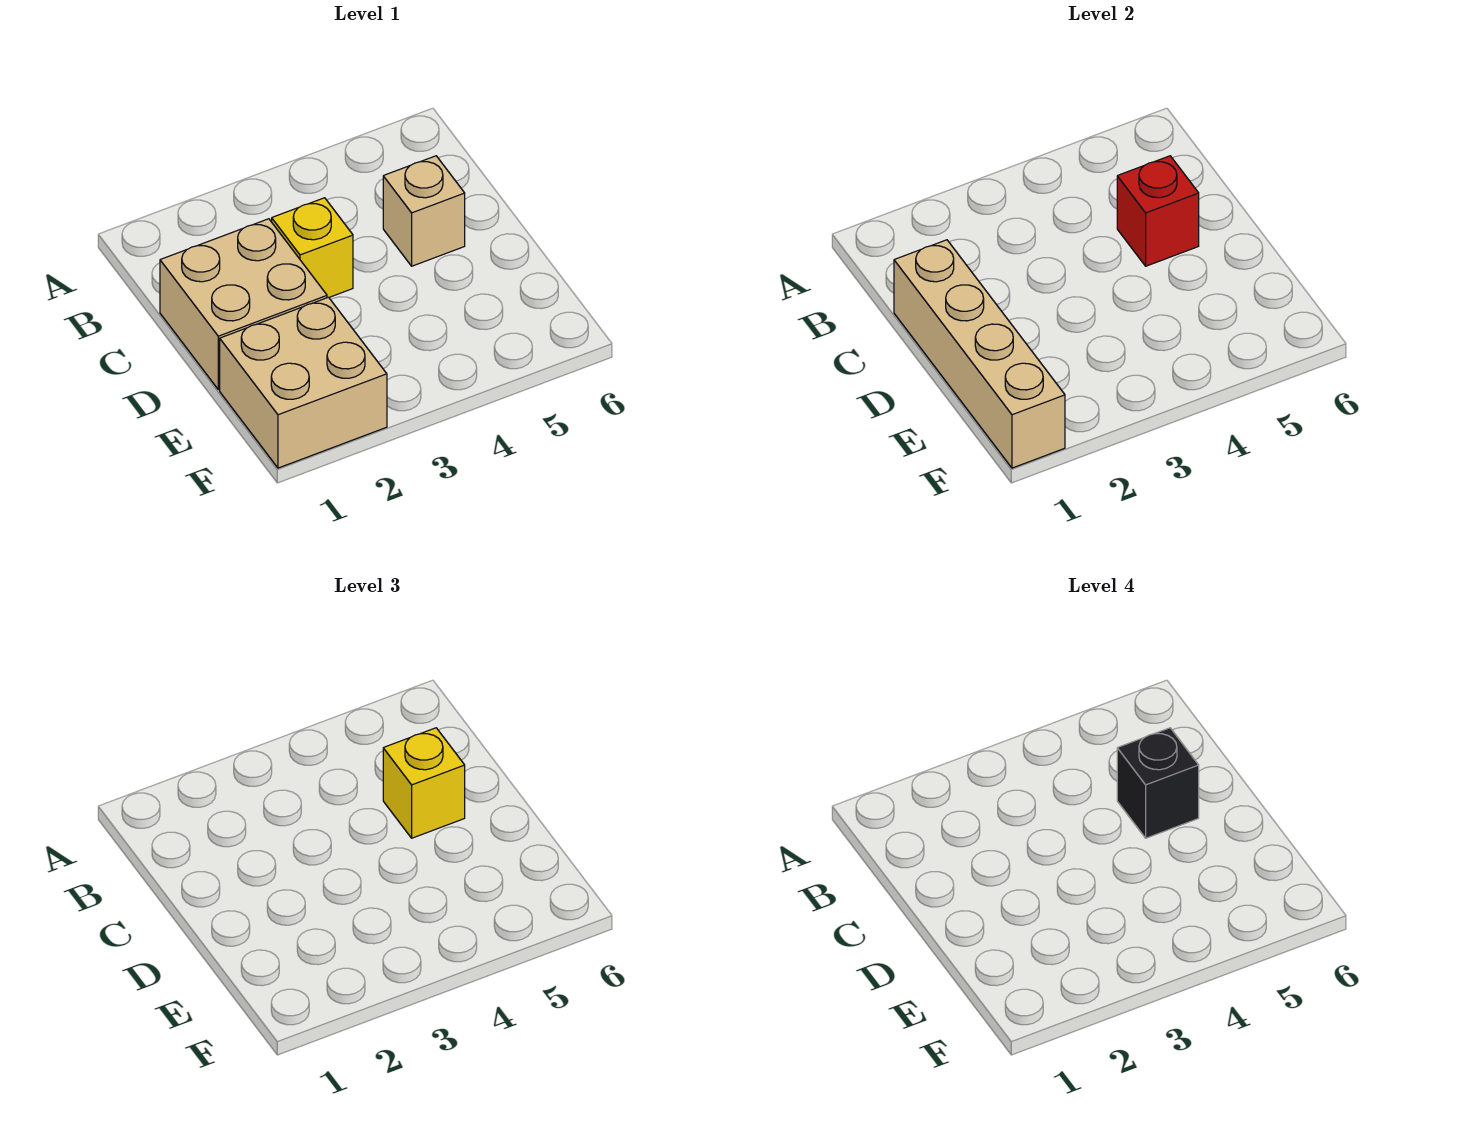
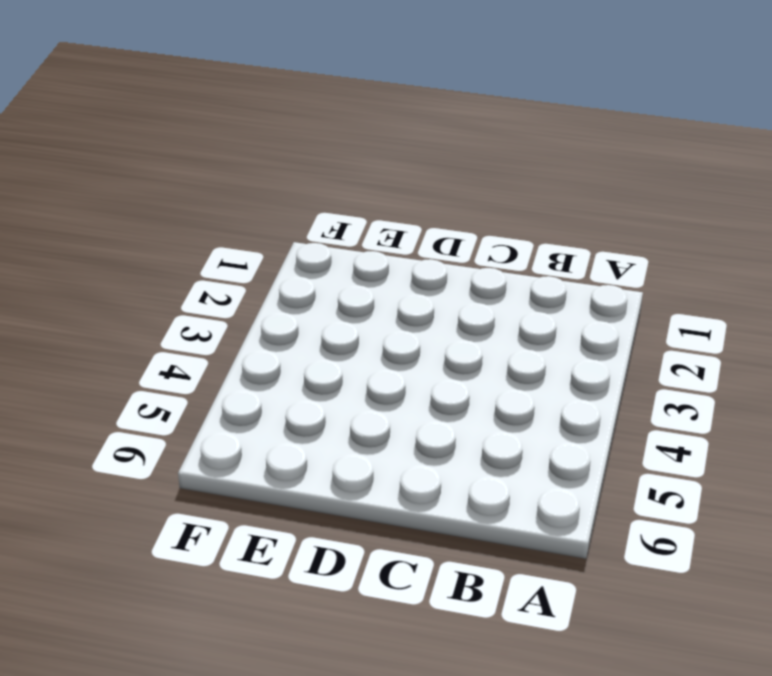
none -> tan brick C1:D2 level 1
none -> yellow brick C3 level 1

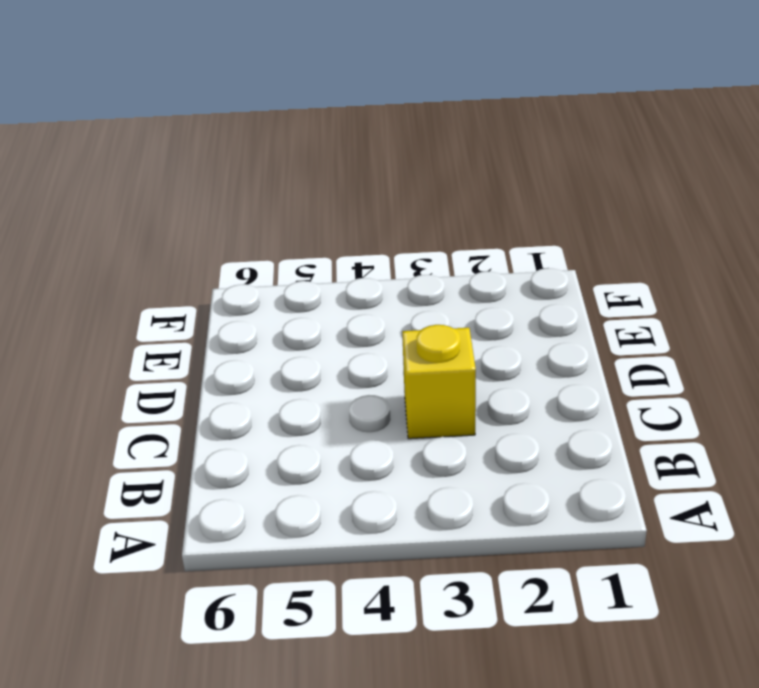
none -> tan brick C1:D2 level 1
none -> tan brick C5 level 1

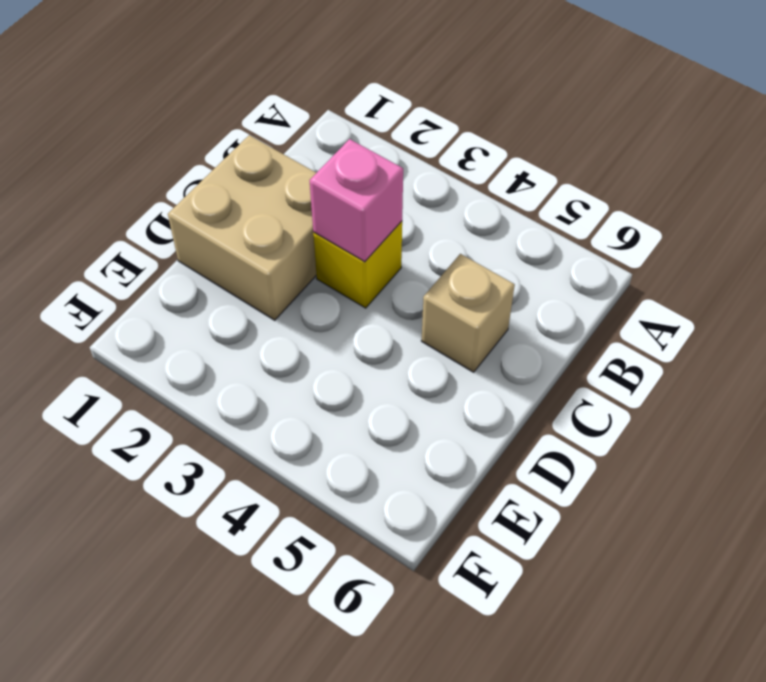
pink brick C3 level 2 -> none
none -> tan brick E1:F2 level 1
none -> tan brick C1:F1 level 2

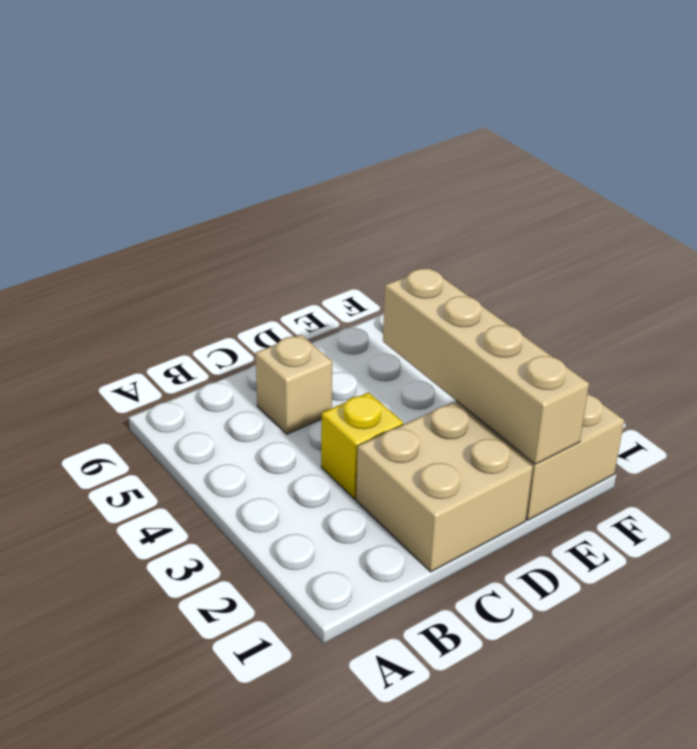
tan brick E1:E4 level 2 -> tan brick C1:F1 level 2
none -> red brick C5 level 2
none -> yellow brick C5 level 3

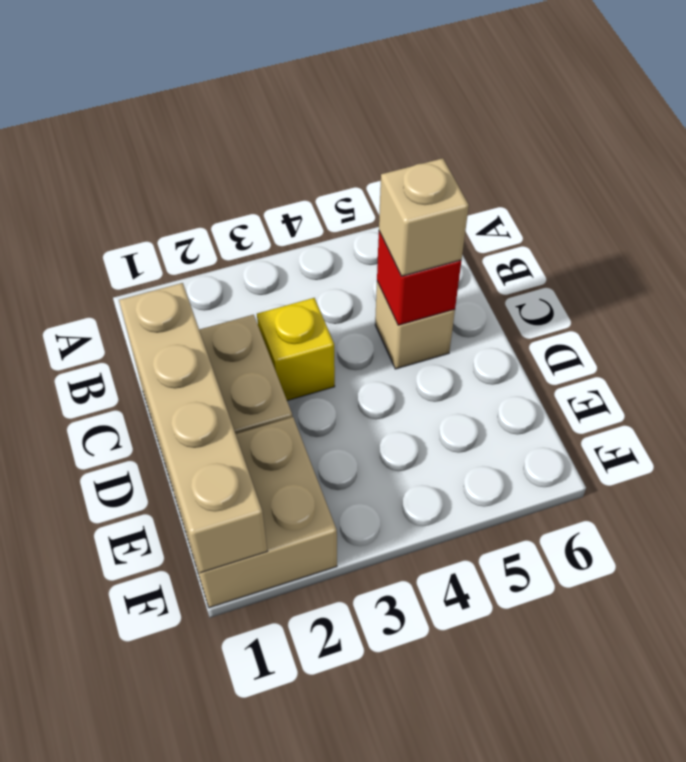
tan brick C5 level 3 -> yellow brick C5 level 3
none -> black brick C5 level 4

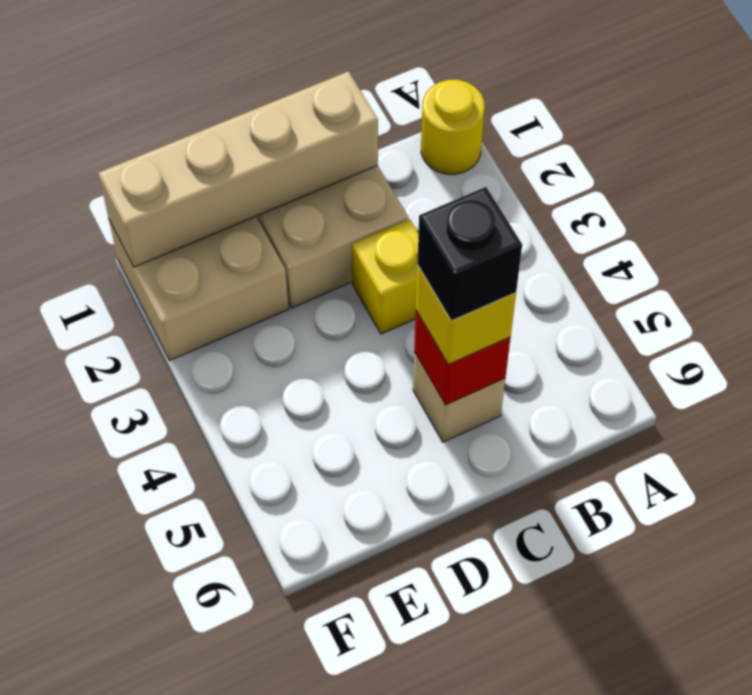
yellow round brick A1 level 1 -> none

